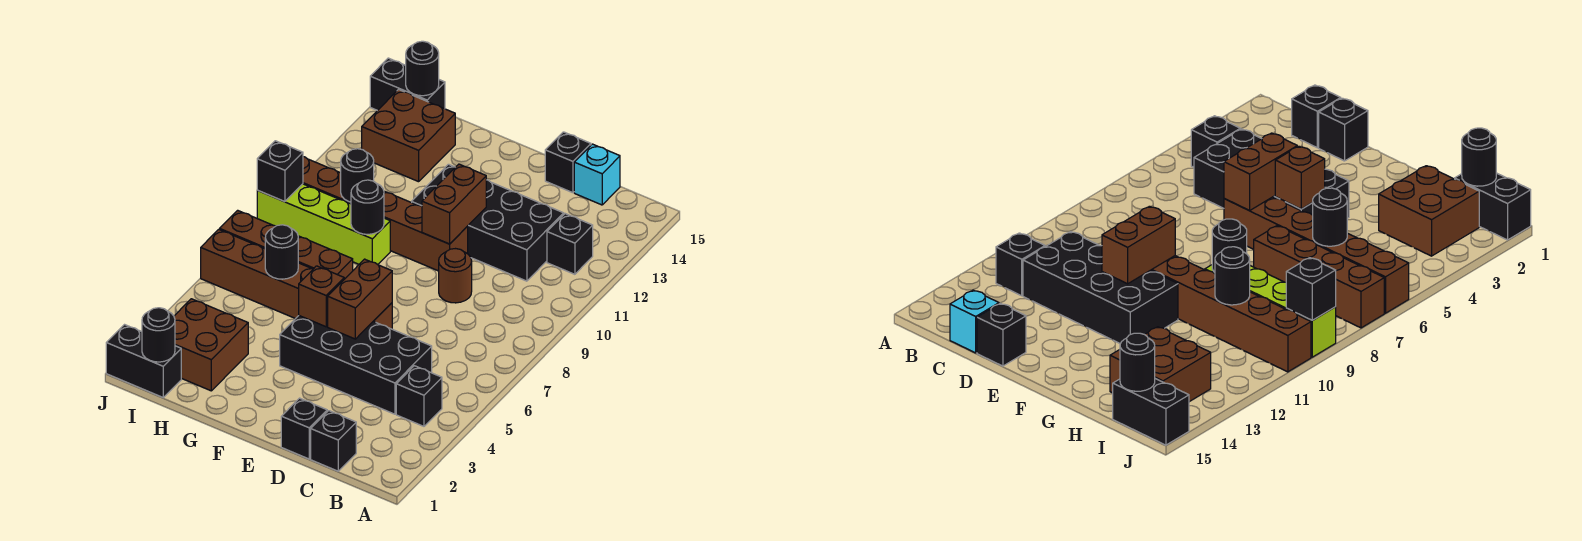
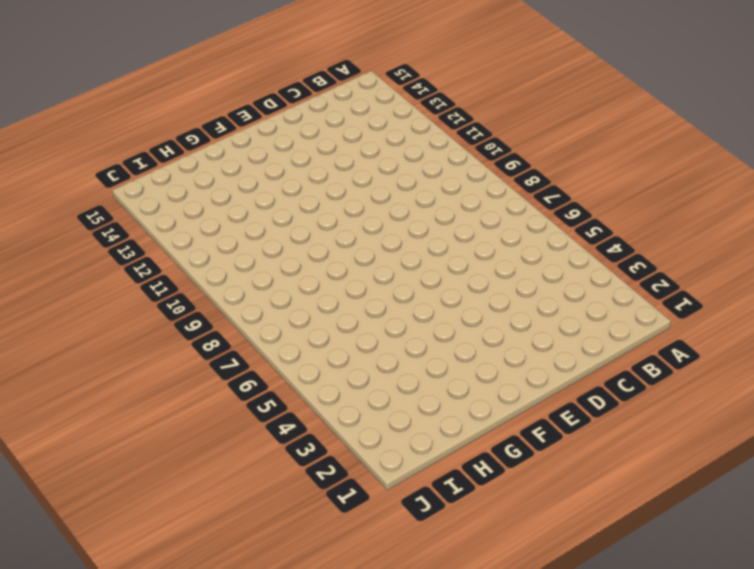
none -> black brick B4 level 1
none -> black brick B12 level 1
none -> black brick C1 level 1

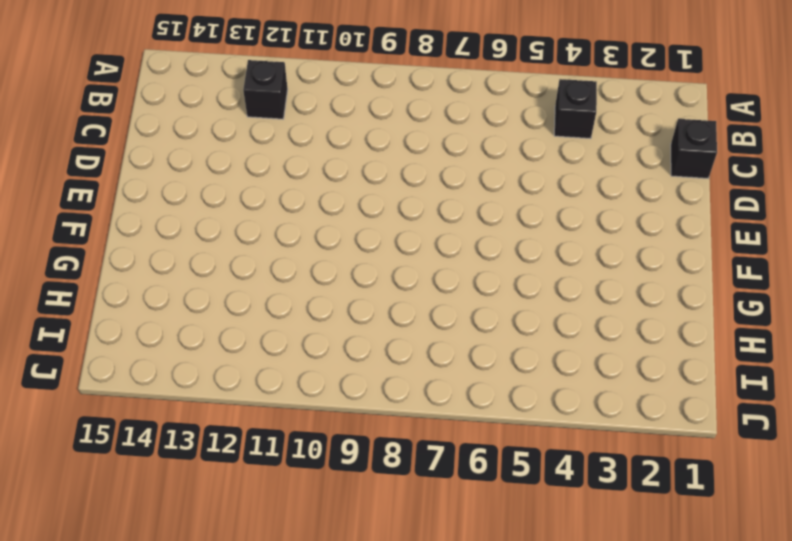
none -> black brick C4:F5 level 1
none -> black brick C11:F12 level 1
none -> cyan brick C15 level 1

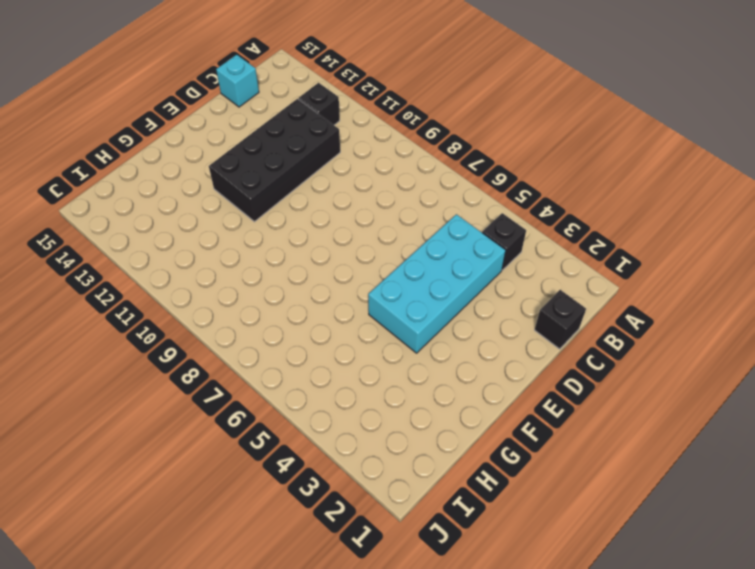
cyan brick C4:F5 level 1 -> black brick C4:F5 level 1
none -> black brick D1 level 1
none -> brown round brick D9 level 1
none -> black brick D15 level 1

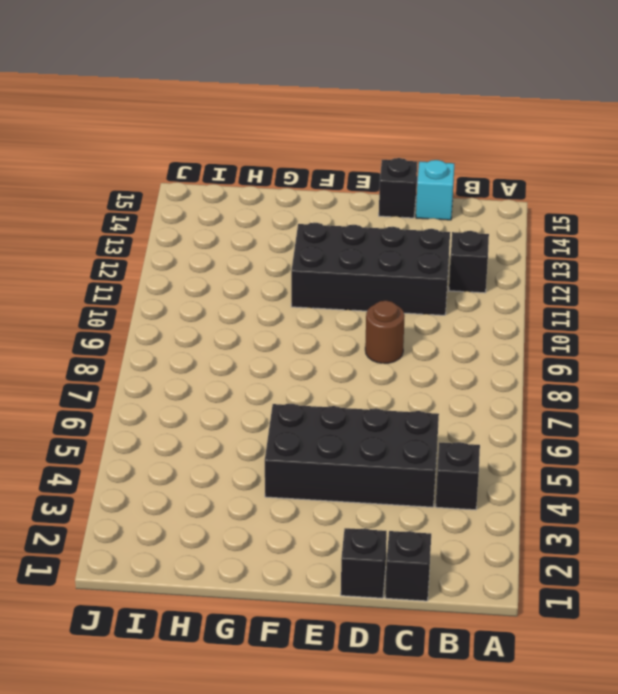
none -> brown brick E6:J6 level 1
none -> brown brick E10:J10 level 1
none -> brown brick G7:J7 level 1

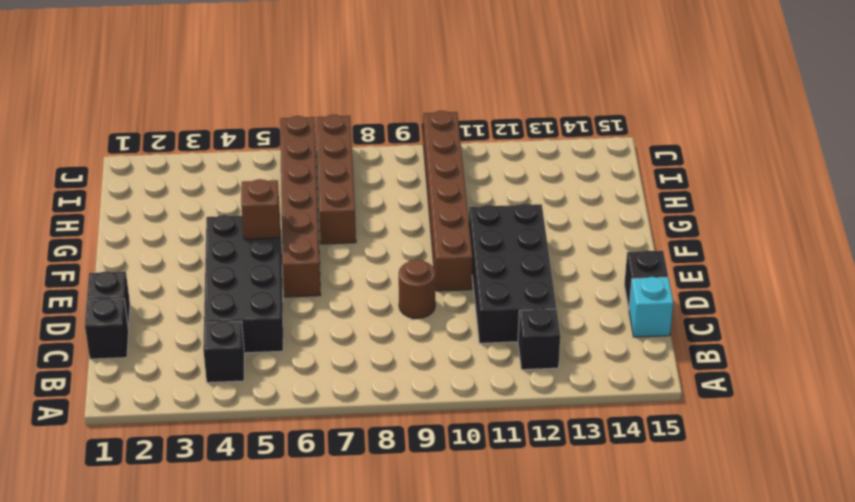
none -> lime brick G9:J9 level 1
none -> brown brick H2:I3 level 1
none -> brown brick H13:I14 level 1

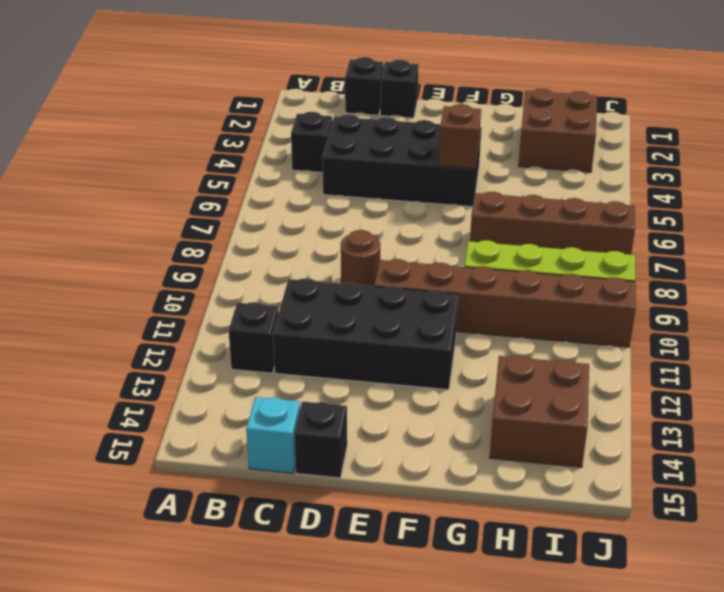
none -> brown brick E6:J6 level 1
none -> black brick I1:J1 level 1
none -> black brick I15:J15 level 1

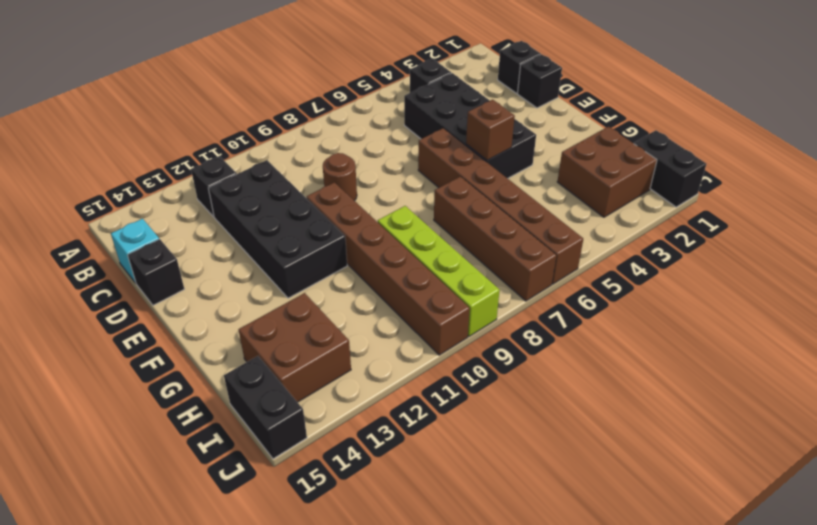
none -> brown brick E5:E6 level 2
none -> brown brick E10:E11 level 2
none -> black round brick G9 level 2

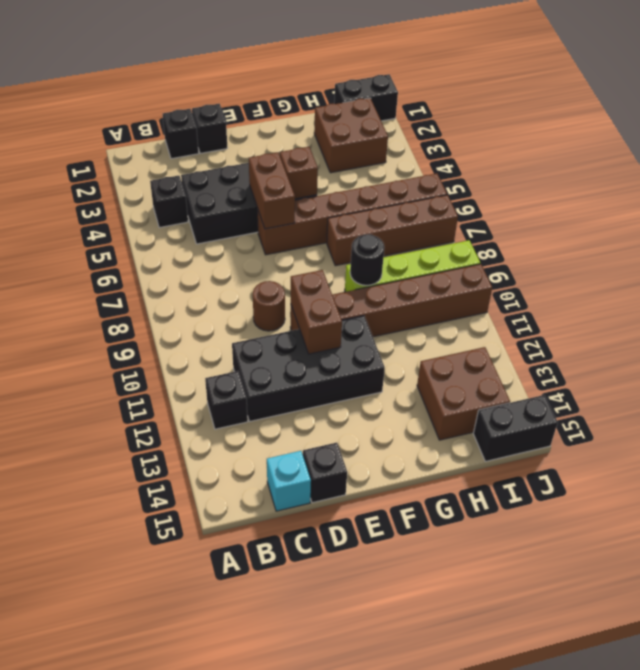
none -> black round brick H6 level 2
none -> black round brick H10 level 2
none -> black round brick I1 level 2

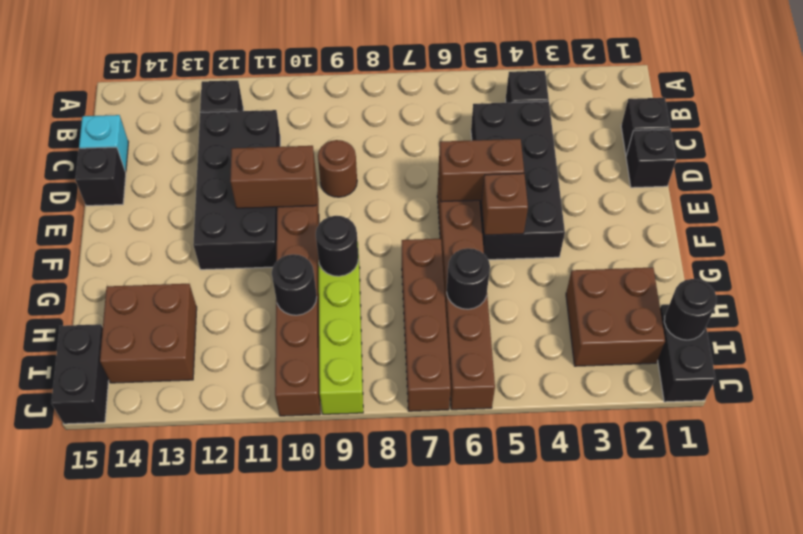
none -> black round brick I15 level 2
none -> black brick J9 level 2

